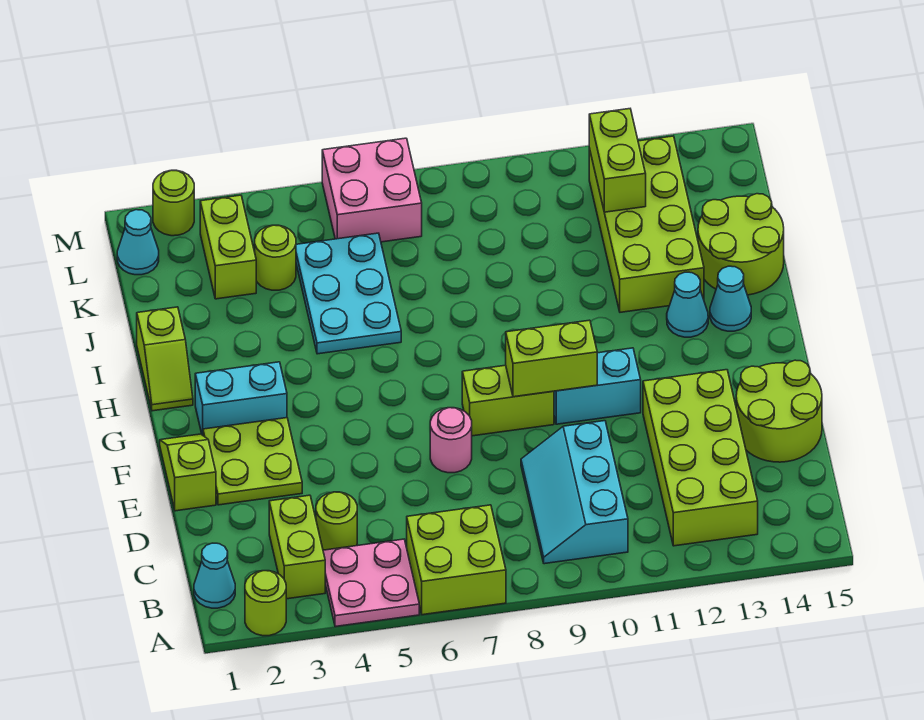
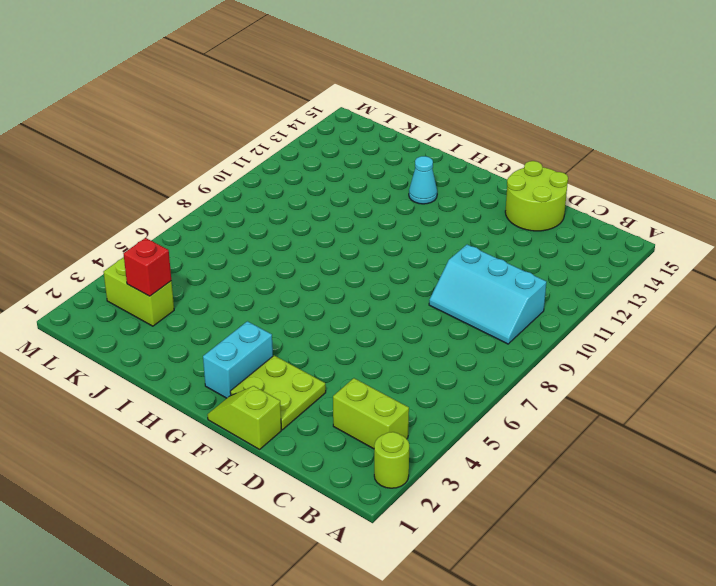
red brick K3 level 2 -> none
none -> pink plate A4:B5 level 1
none -> lime brick A6:B7 level 1
none -> cyan cone B1 level 1

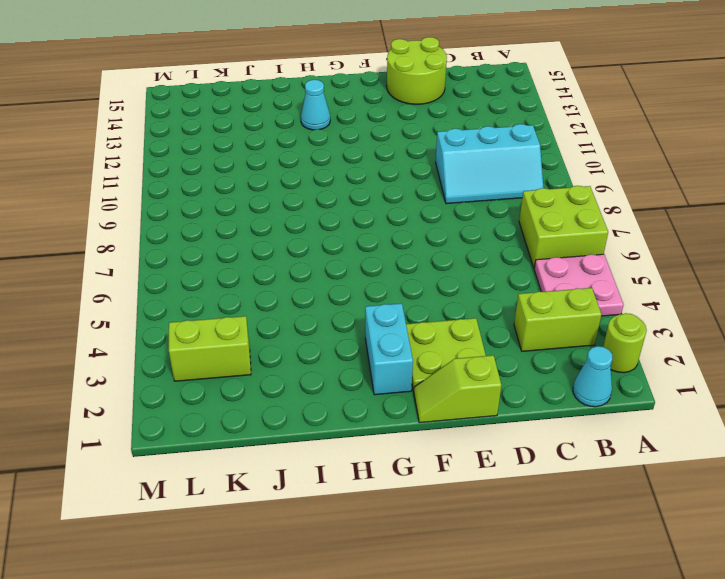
none -> lime brick B12:E13 level 1
none -> lime round brick C4 level 1
none -> pink round brick E7 level 1

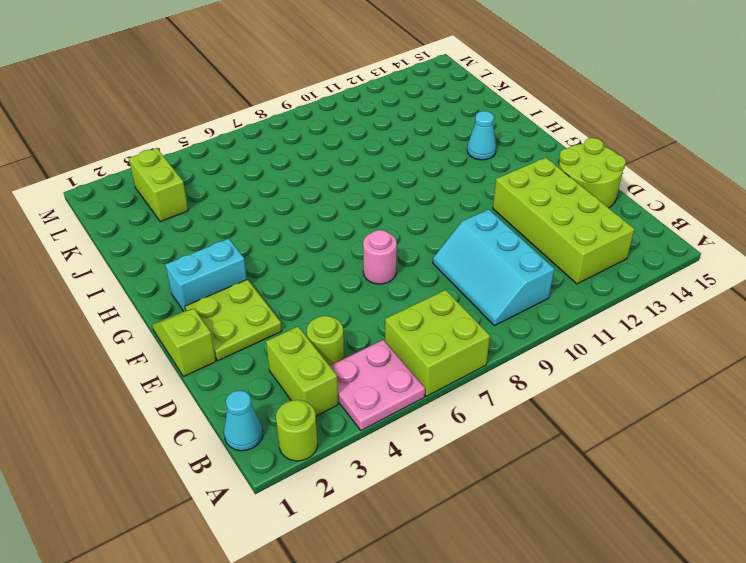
none -> lime brick F8:F9 level 1
none -> cyan brick F10:F11 level 1
none -> lime slope H1:I1 level 1 top I

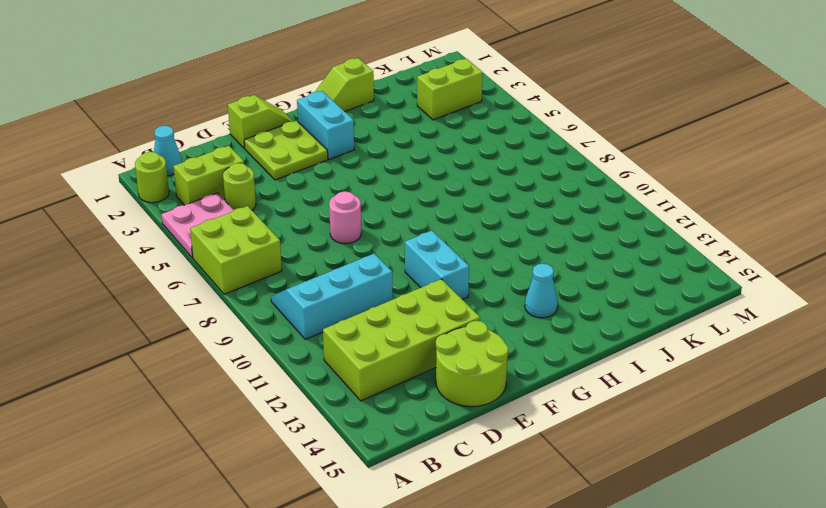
none -> lime brick F8:F9 level 1
none -> cyan cone H14 level 1
none -> cyan plate I5:K6 level 1

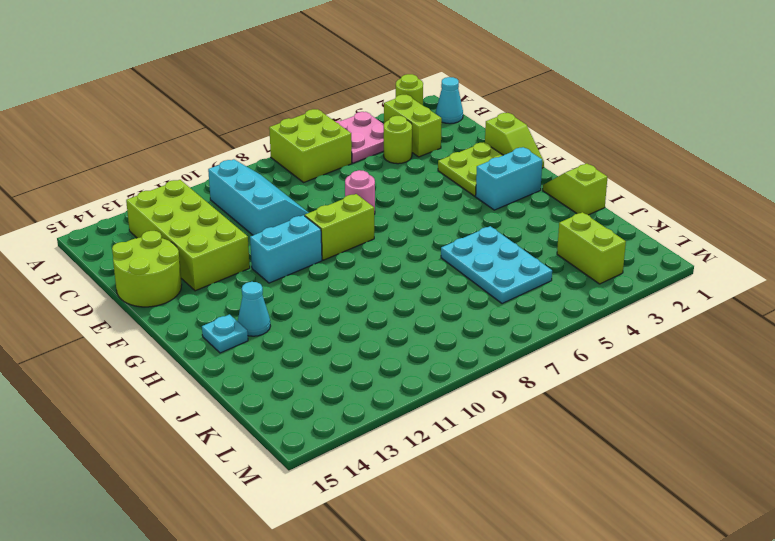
cyan plate H14 level 1 -> cyan cone H14 level 1
none -> lime brick I12:L13 level 1
none -> lime round brick I14:J15 level 1
none -> lime round brick K4 level 1

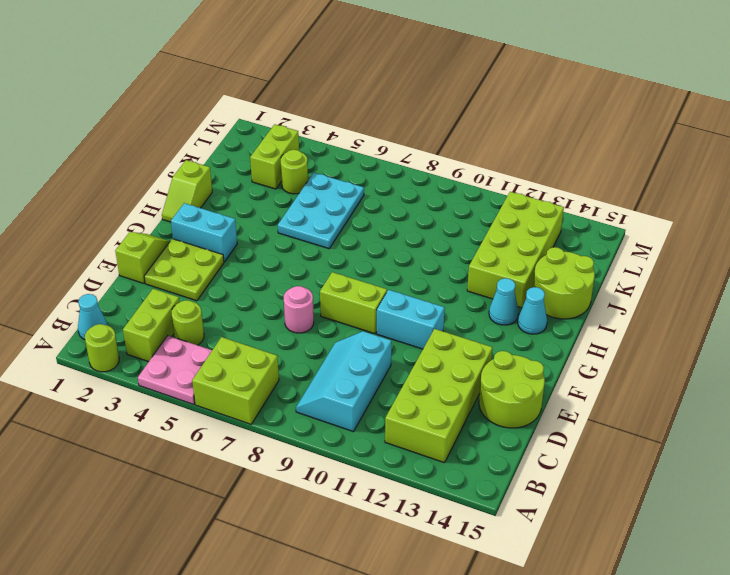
none -> cyan cone L1 level 1
none -> pink brick L6:M7 level 1
none -> lime round brick M2 level 1

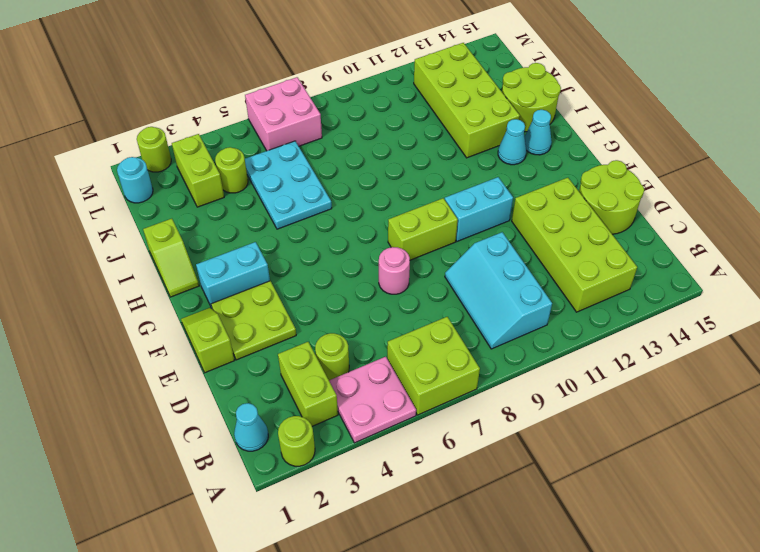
cyan round brick L1 level 1 -> cyan cone L1 level 1
none -> lime brick F9:F10 level 2
none -> lime brick K12:L12 level 2

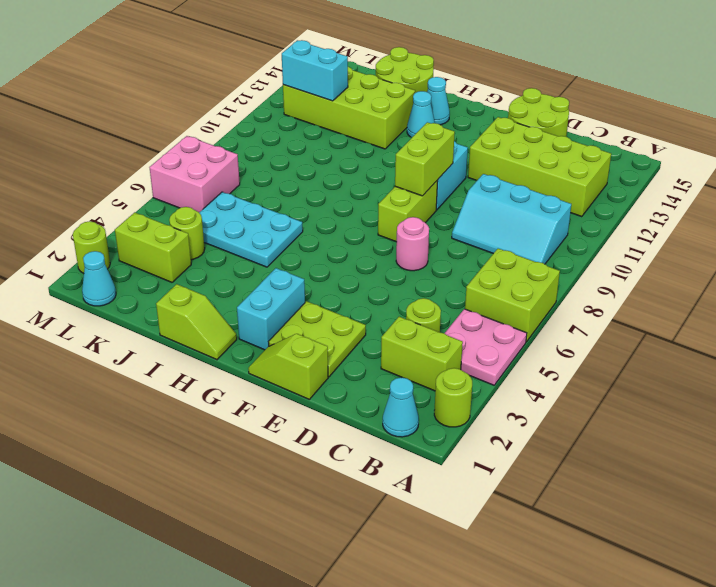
cyan brick K12:L12 level 2 -> lime brick K12:L12 level 2

